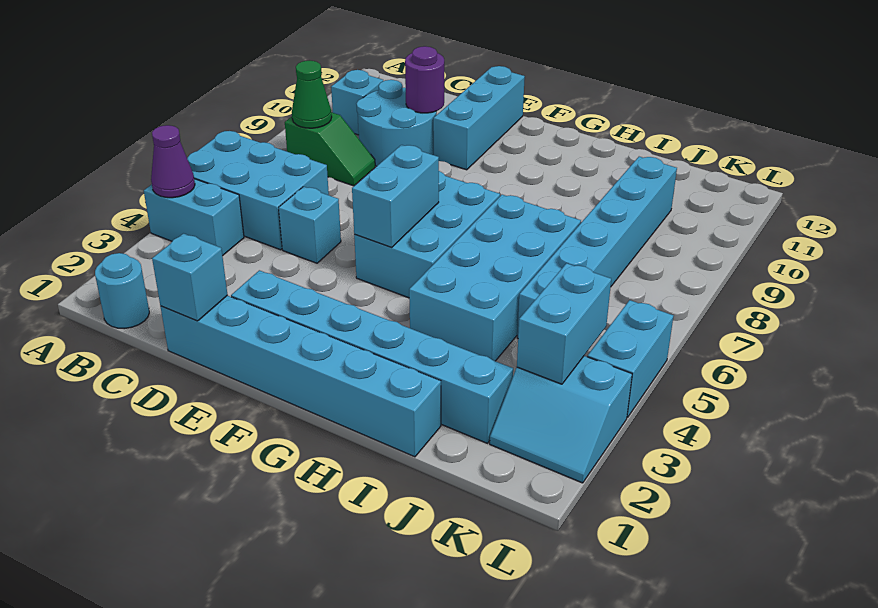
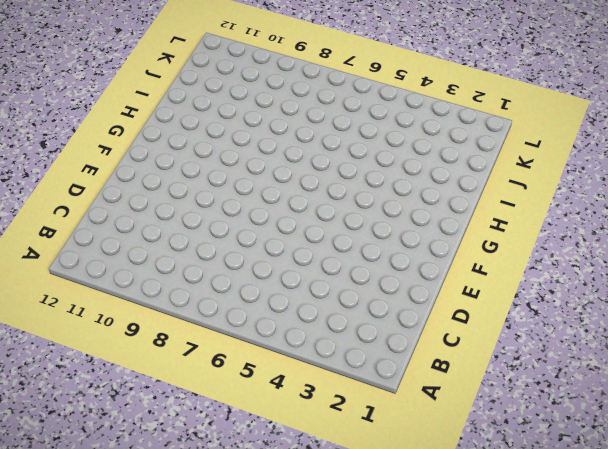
none -> cyan brick A4:B4 level 1
none -> cyan brick A5:C6 level 1
none -> cyan round brick B1 level 1

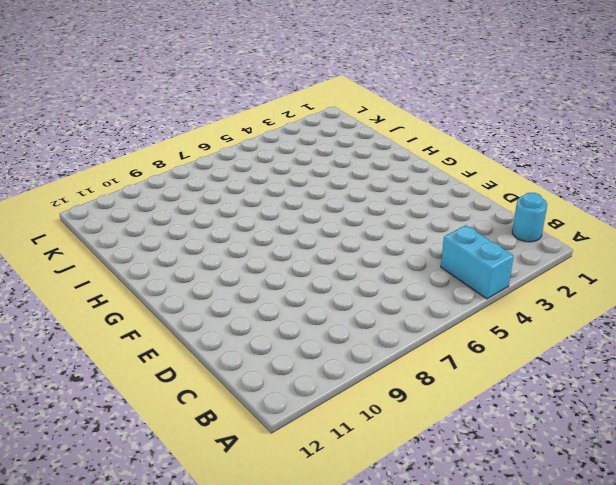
none -> cyan brick A5:C6 level 1
none -> green slope B8:C8 level 1 top B
none -> cyan brick B10 level 1

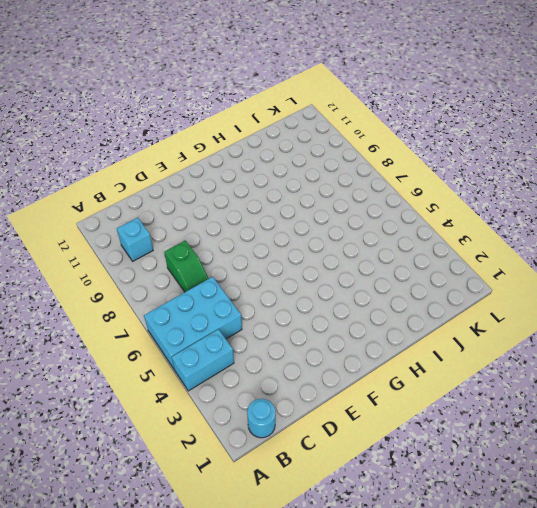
green slope C7:C8 level 1 top 8 -> green slope B8:C8 level 1 top B
none -> cyan round brick C9:D10 level 1
none -> cyan brick D1:I1 level 1
none -> cyan brick D5 level 1

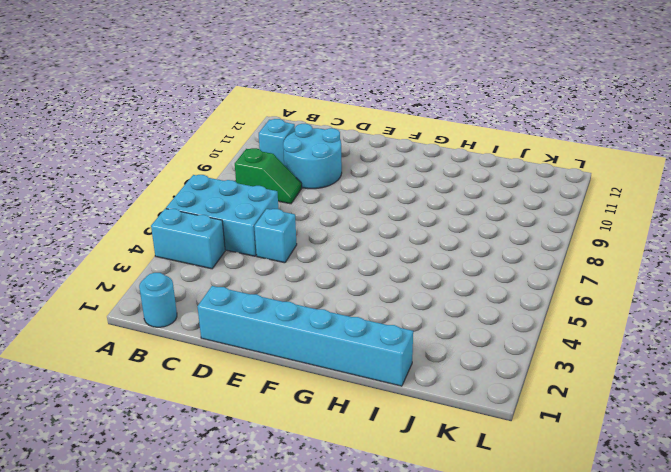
none -> cyan brick E2:J2 level 1
none -> cyan brick E10:E12 level 1
none -> cyan brick F5:G7 level 1

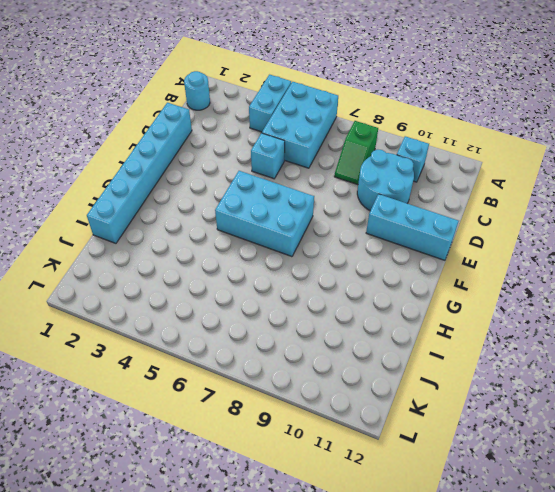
none -> cyan brick E2:J2 level 1
none -> cyan brick H4:I7 level 1
none -> cyan brick J5:J10 level 1

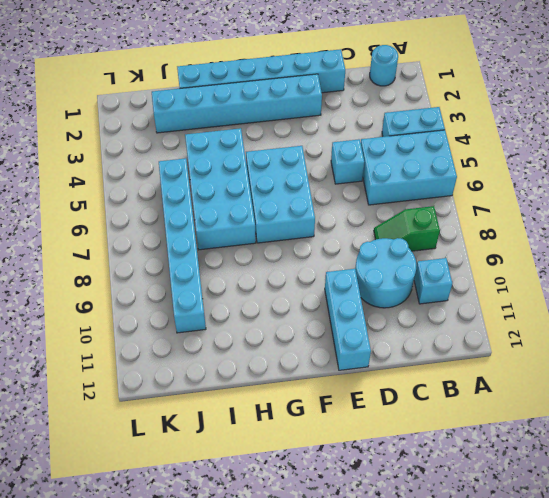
none -> cyan slope K2:L3 level 1 top 3
none -> cyan brick L4:L5 level 1
none -> purple cone A4 level 2

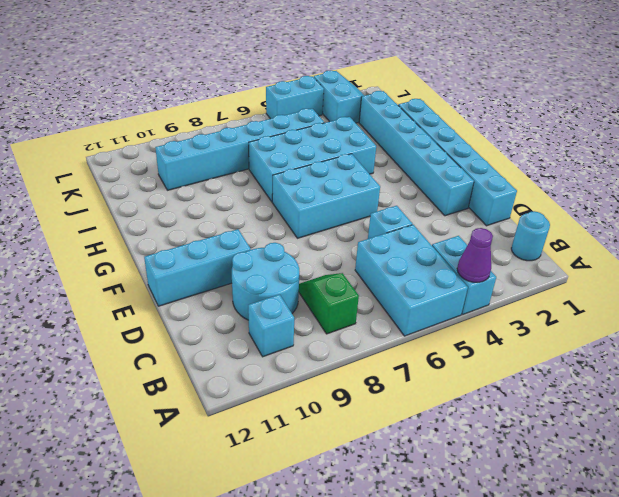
none -> green cone B8 level 2
none -> cyan brick D1 level 2
none -> purple round brick D10 level 2

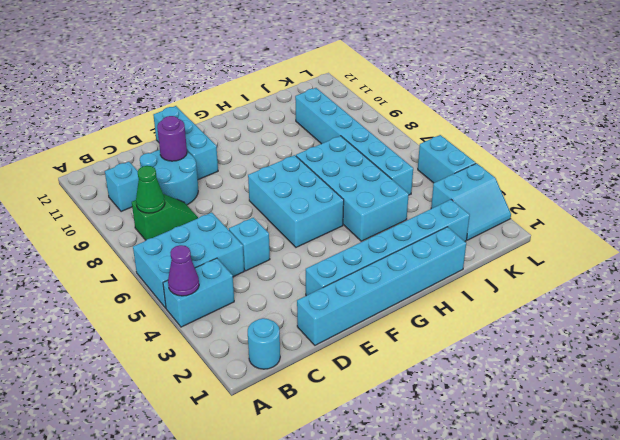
none -> cyan brick D1 level 2
none -> cyan brick F5:F6 level 2
none -> cyan brick K3:K4 level 2

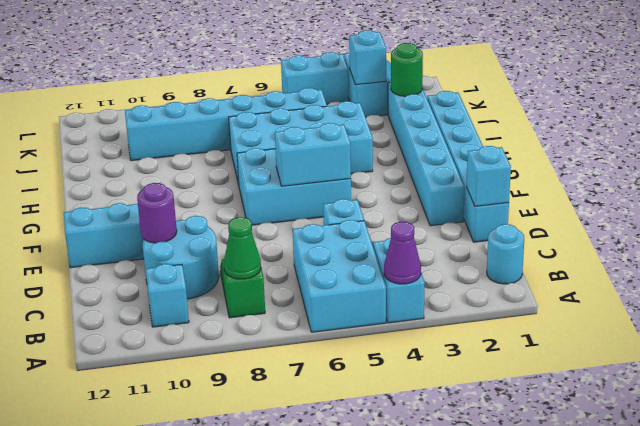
green round brick J2 level 2 -> none
cyan brick K3 level 2 -> cyan brick K3:K4 level 2

